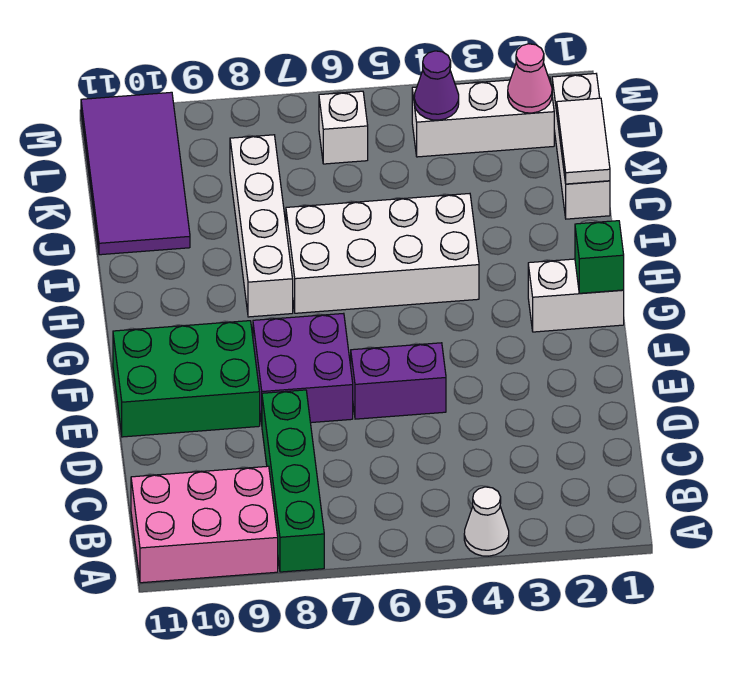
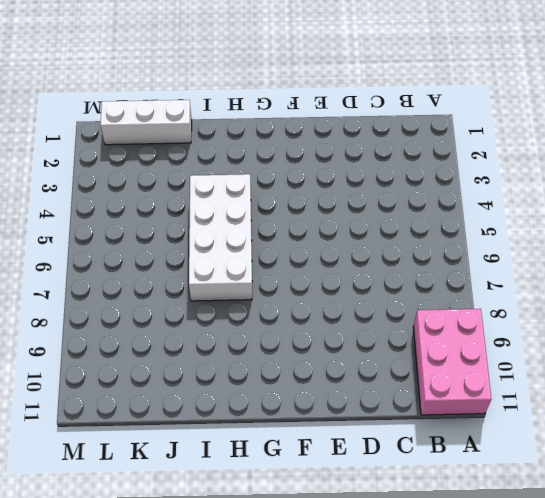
none -> white cone A4 level 1
none -> green brick A8:D8 level 1
none -> purple brick E5:E6 level 1

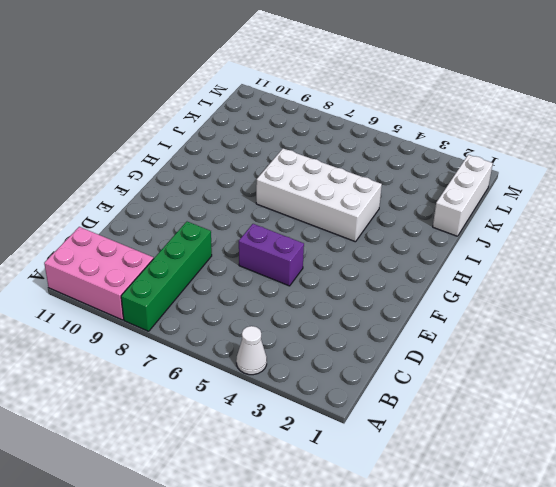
none -> purple brick E7:F8 level 1
none -> green brick E9:F11 level 1
none -> white brick G1:G2 level 1

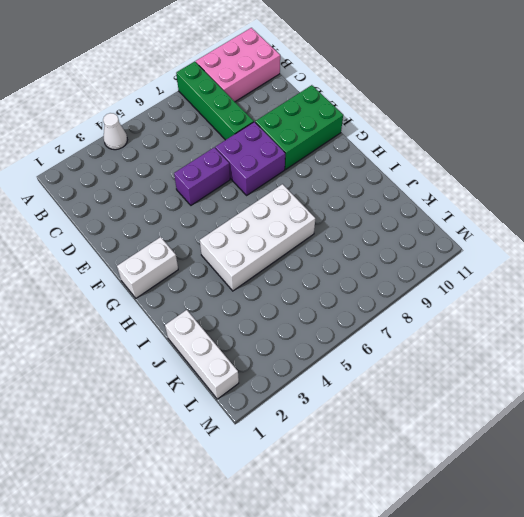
none -> white brick H8:K8 level 1
none -> purple tile J10:M11 level 1
none -> white brick L2:L4 level 1

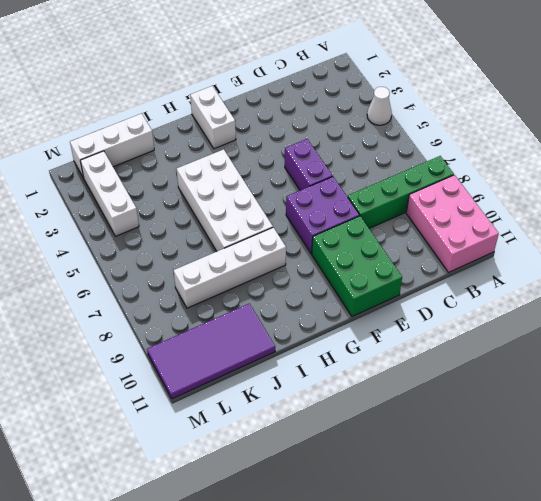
none -> white brick L6 level 1
none -> green brick G1 level 2
none -> white tile J1:K1 level 2

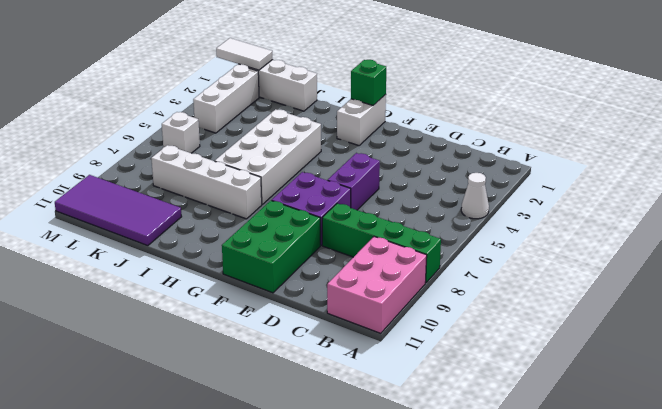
white tile L1:M1 level 2 -> white tile J1:K1 level 2
none -> pink cone L2 level 2
none -> purple cone L4 level 2

